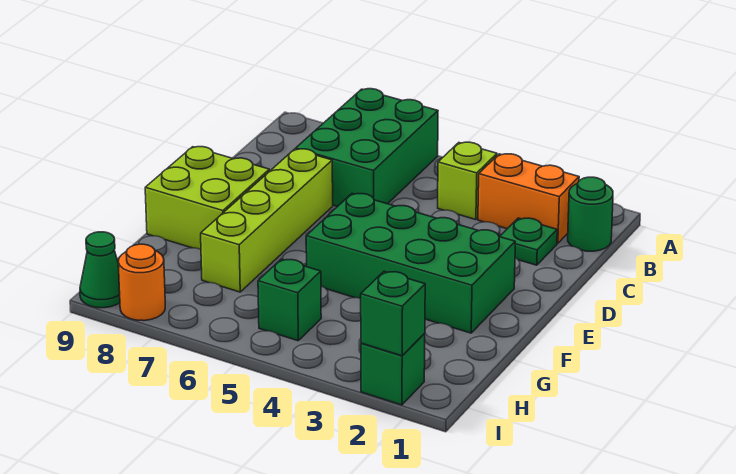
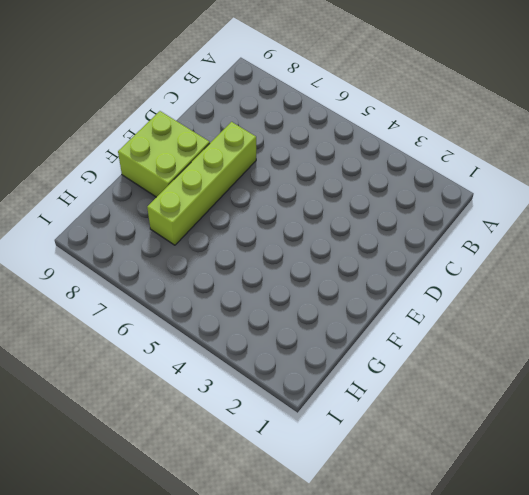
none -> green brick A6:C7 level 1
none -> green round brick B1 level 1
none -> orange brick B2:B3 level 1

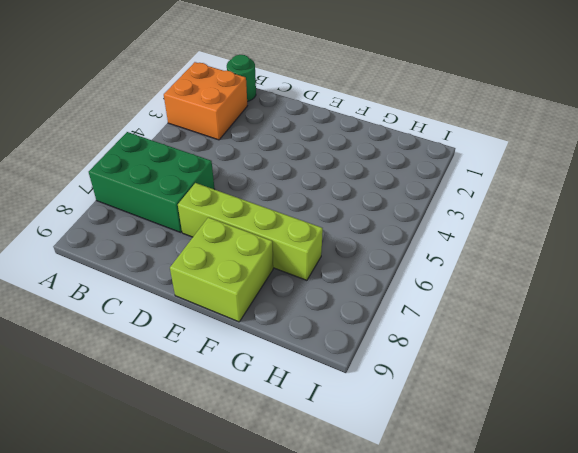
orange brick A2:B3 level 1 -> orange brick B2:B3 level 1
none -> lime brick B4 level 1
none -> green plate C2 level 1
none -> green brick E2:F5 level 1

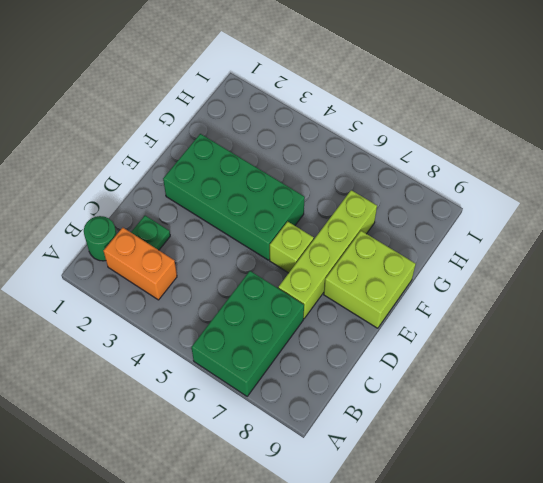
lime brick E6 level 1 -> lime brick B4 level 1
none -> green brick H5 level 1
none -> green brick I2 level 1
none -> orange round brick I8 level 1

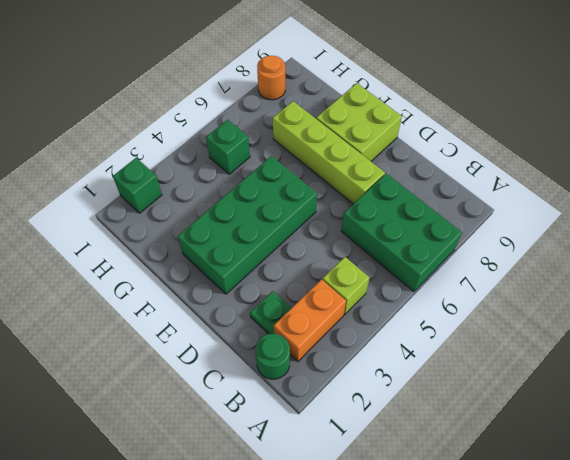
none -> green cone I9 level 1
none -> green brick I2 level 2

